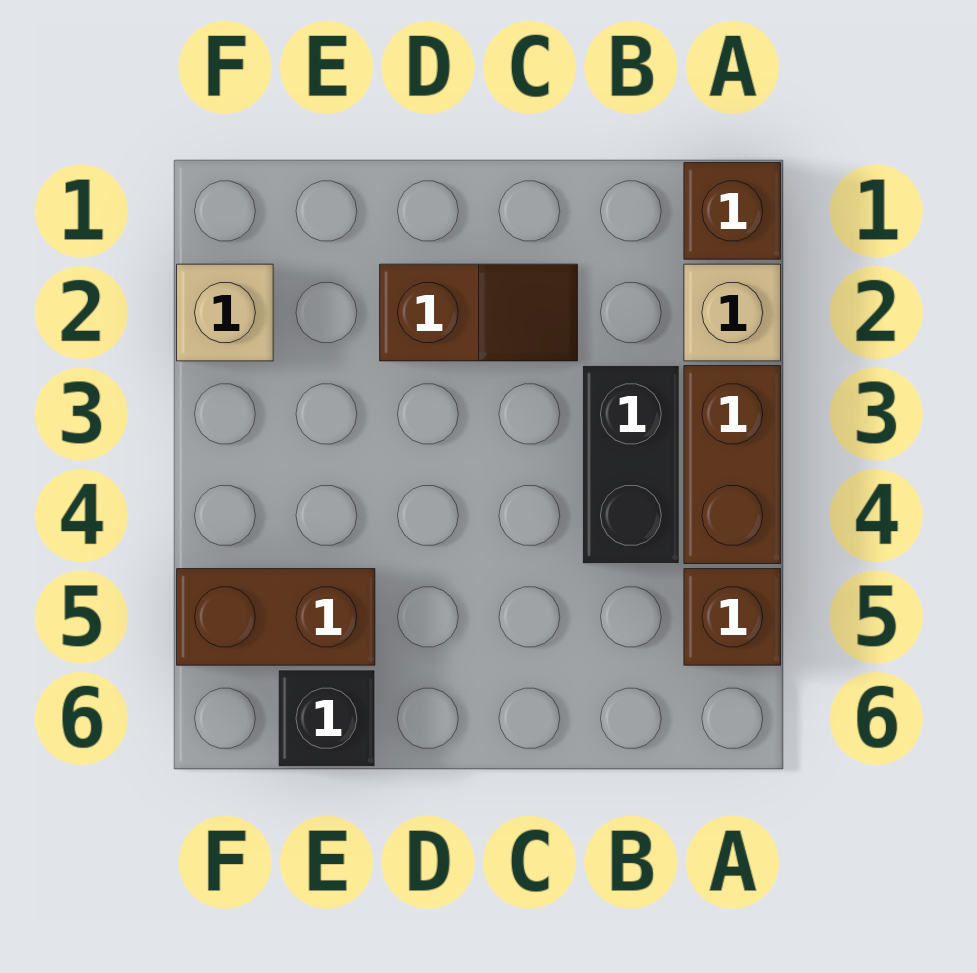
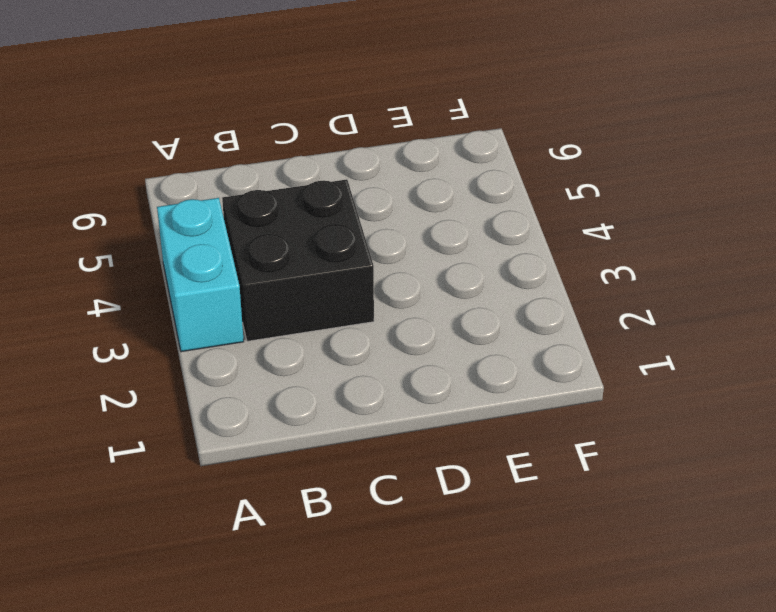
cyan brick A3:A4 level 1 -> brown brick A3:A4 level 1
black brick B3:C4 level 1 -> black brick B3:B4 level 1
none -> brown brick A1 level 1
none -> tan brick A2 level 1

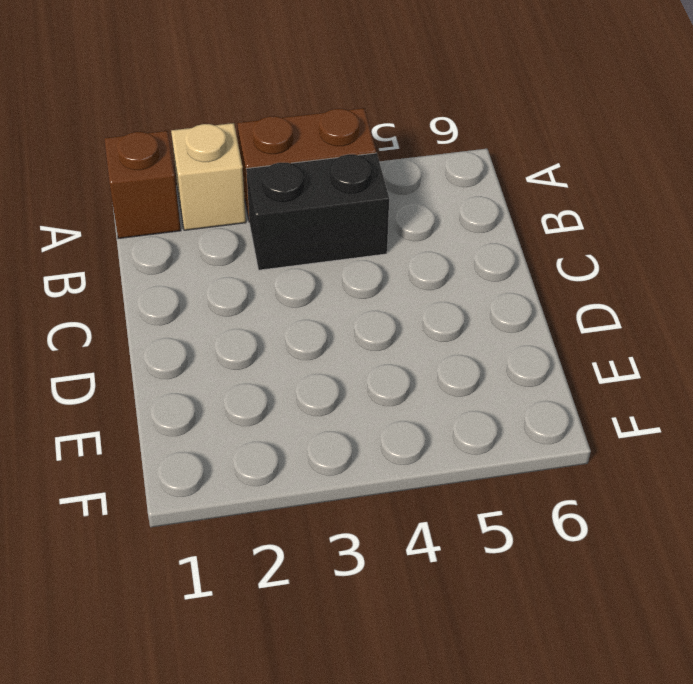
none -> brown brick A5 level 1
none -> brown slope C2:D2 level 1 top D

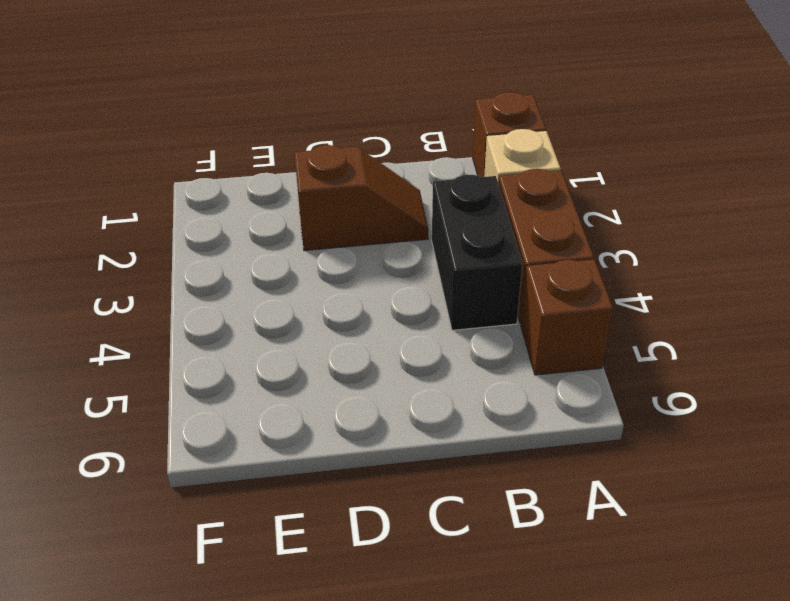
none -> brown brick E5:F5 level 1
none -> black brick E6 level 1

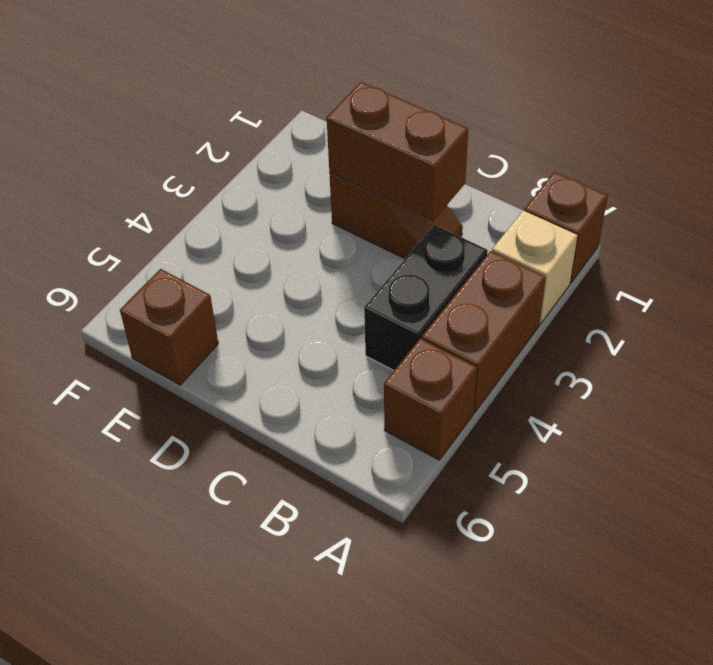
brown brick C2:D2 level 2 -> brown brick E5:F5 level 1
brown brick E6 level 1 -> black brick E6 level 1
none -> tan brick F2 level 1

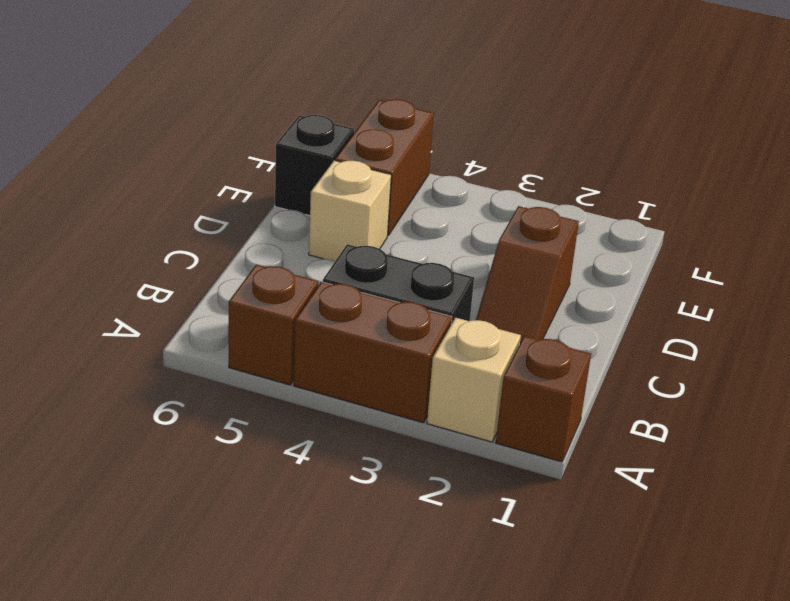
tan brick D5 level 1 -> tan brick F2 level 1

